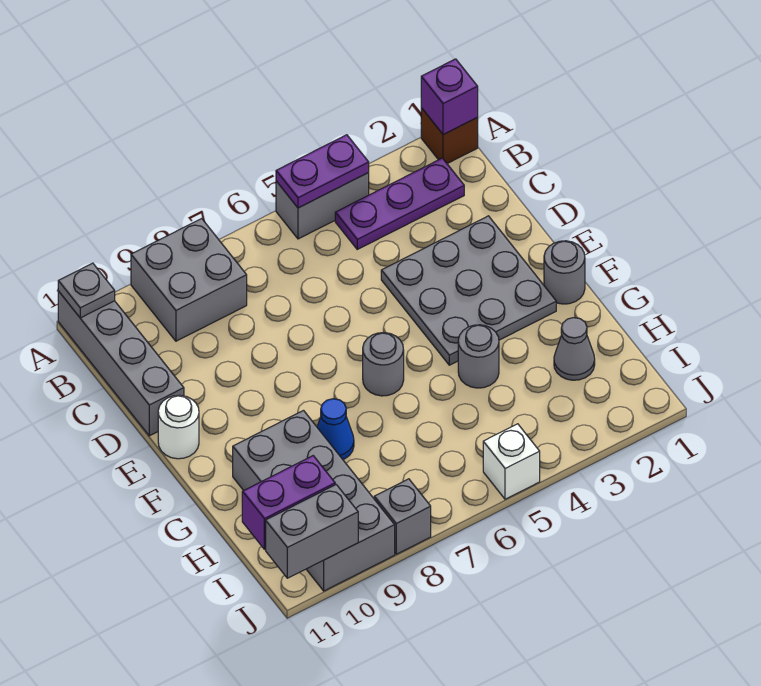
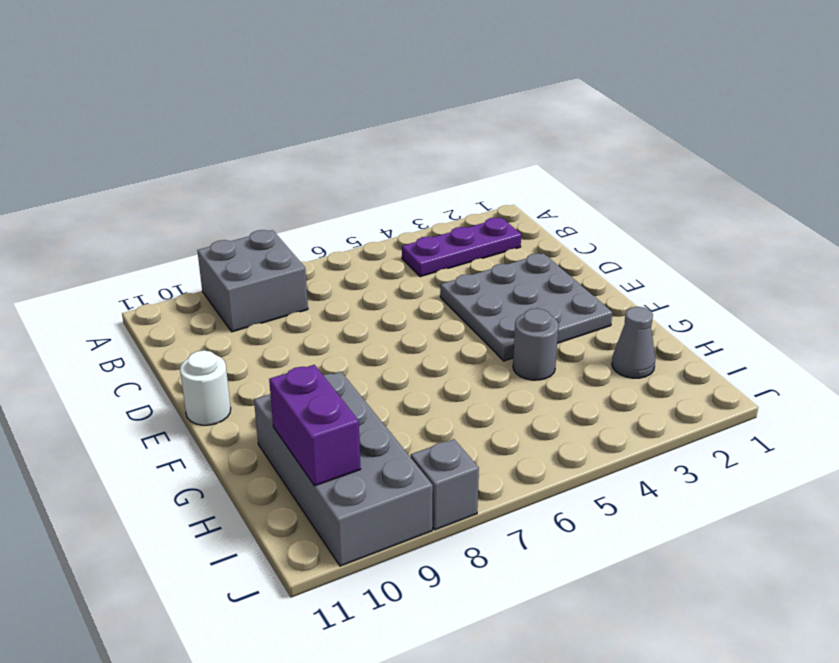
purple brick H10:I10 level 2 -> purple brick I10:I11 level 2
none -> brown brick A1 level 1
none -> grey brick A4:A5 level 1
none -> grey brick A11:D11 level 1

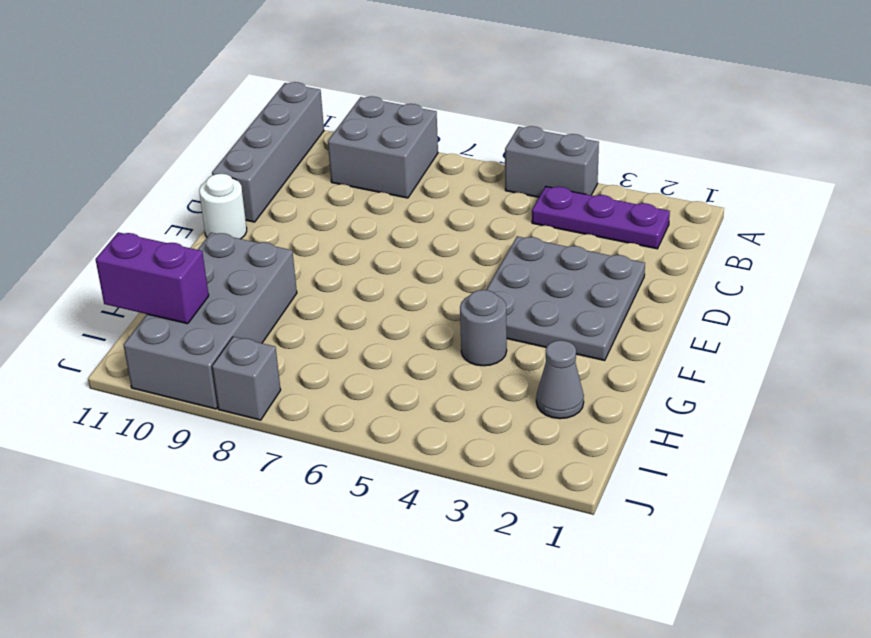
none -> brown brick A1 level 1
none -> grey round brick F1 level 1
none -> grey round brick F6 level 1

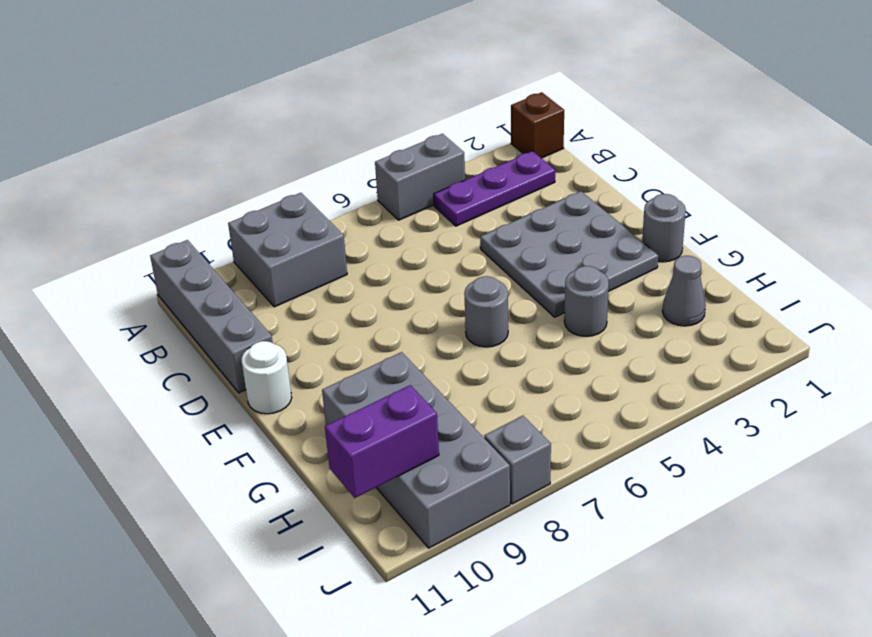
none -> blue cone G8 level 1
none -> white brick J5 level 1
none -> purple brick A1 level 2

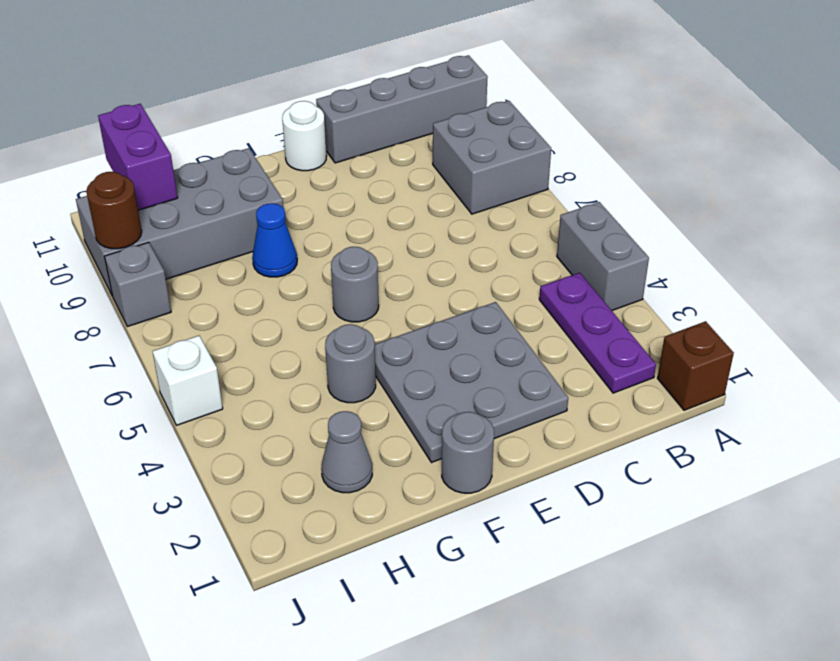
brown round brick J9 level 2 -> none
none -> purple brick A1 level 2
none -> purple plate A4:A5 level 2
none -> grey plate A11 level 2

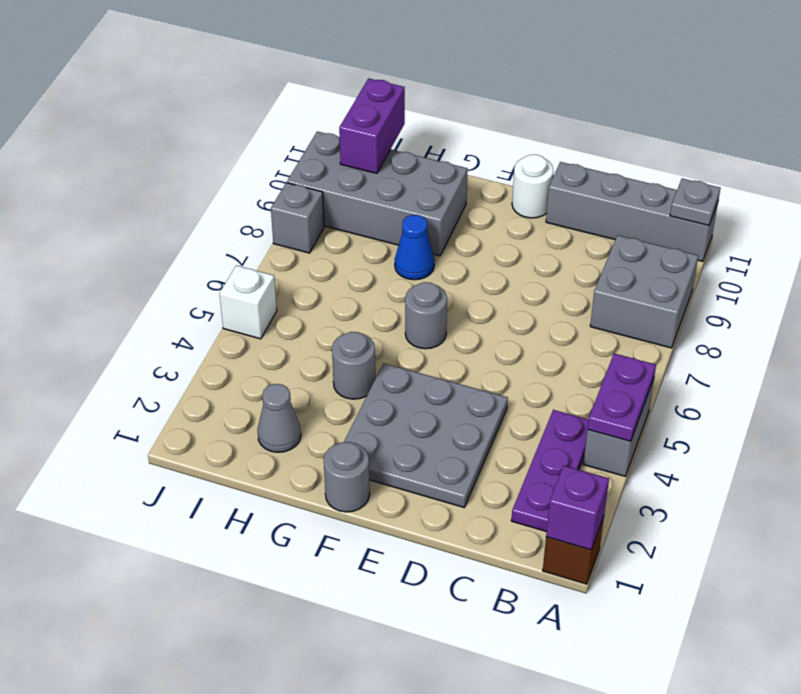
none -> grey brick J10:J11 level 2

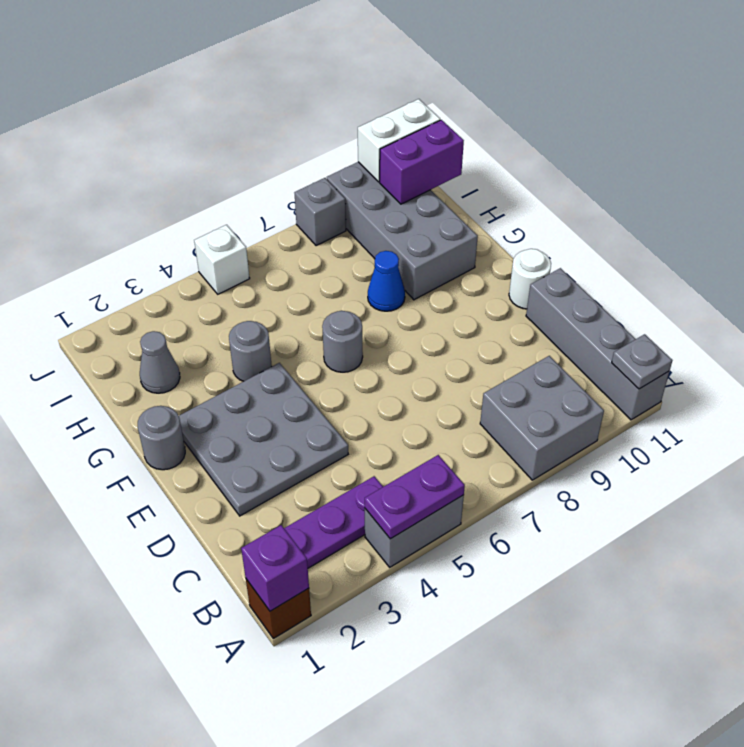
white brick J10:J11 level 2 -> grey brick J10:J11 level 2

